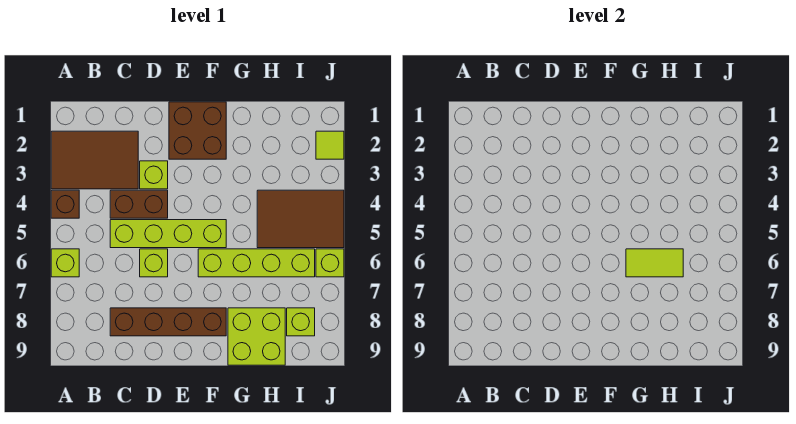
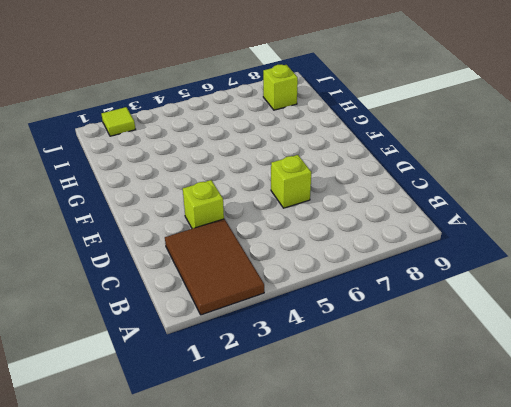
none -> brown brick A4 level 1
none -> lime brick A6 level 1
none -> brown brick C4:D4 level 1

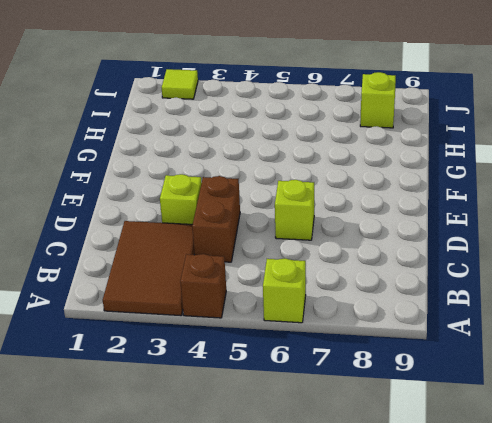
none -> lime brick C5:F5 level 1
none -> brown brick C8:F8 level 1
none -> brown brick E1:F2 level 1

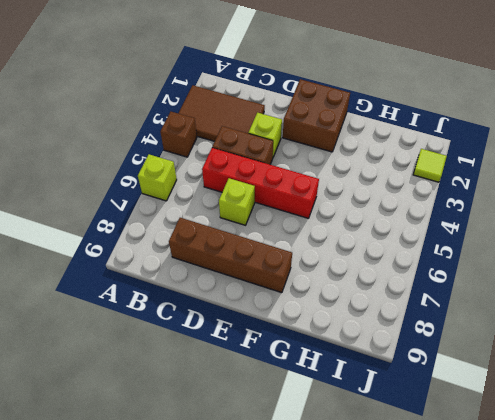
red brick C5:F5 level 1 -> lime brick C5:F5 level 1
none -> lime brick F6:I6 level 1
none -> lime brick G8:H9 level 1
none -> brown tile H4:J5 level 1

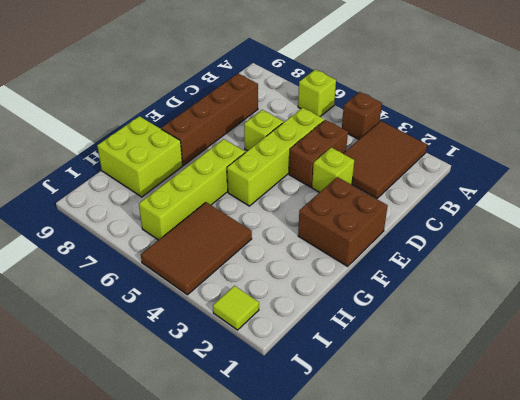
none -> lime brick I8 level 1
none -> lime brick J6 level 1
none -> lime tile G6:H6 level 2

